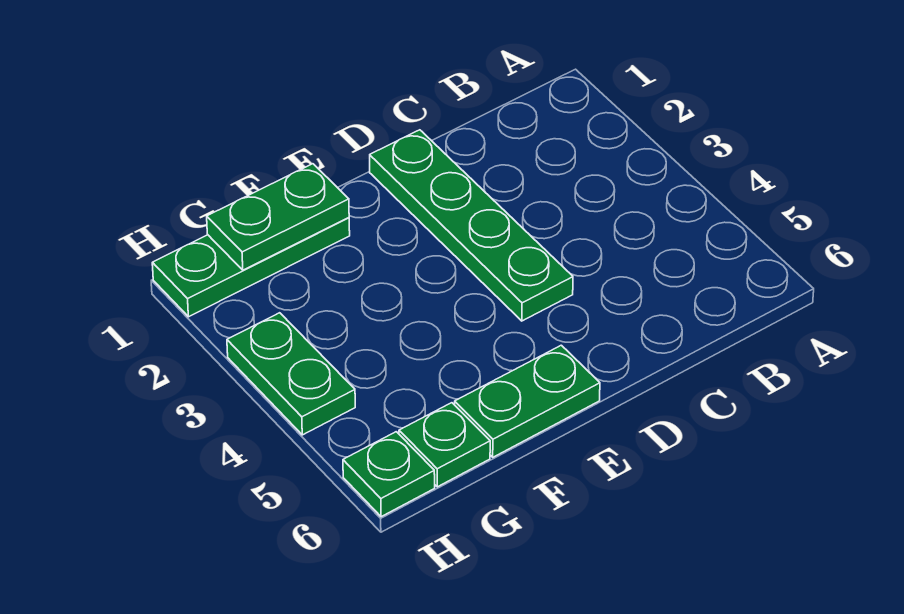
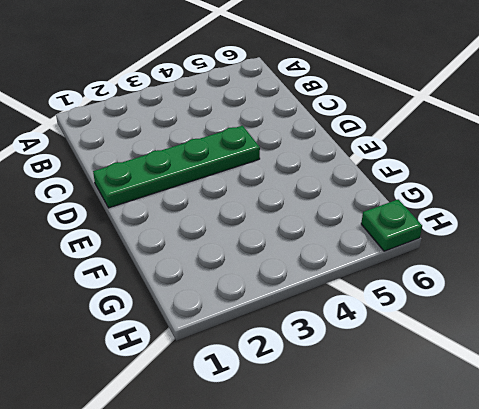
none -> green plate E6:F6 level 1
none -> green plate F1:H1 level 1

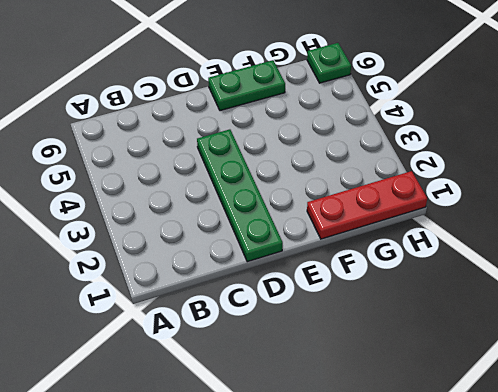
red plate F1:H1 level 1 -> green plate F1:H1 level 1
none -> green plate G6 level 1
none -> green plate H3:H4 level 1

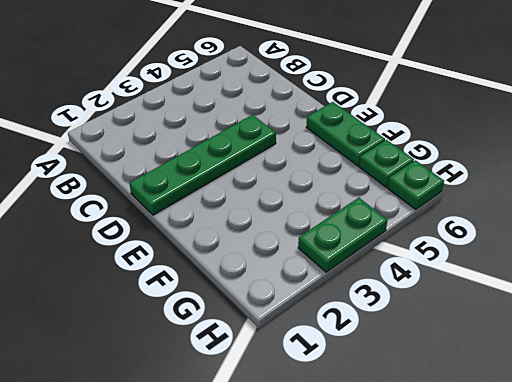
none -> green plate F1:H1 level 1
none -> green plate F1:G1 level 2

